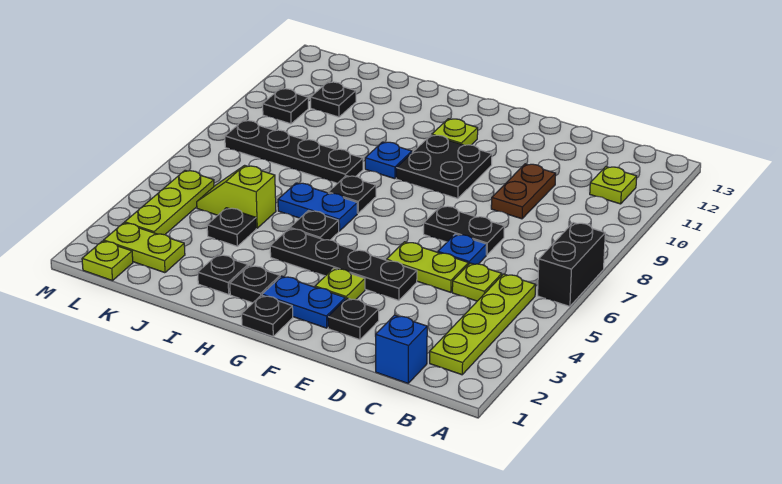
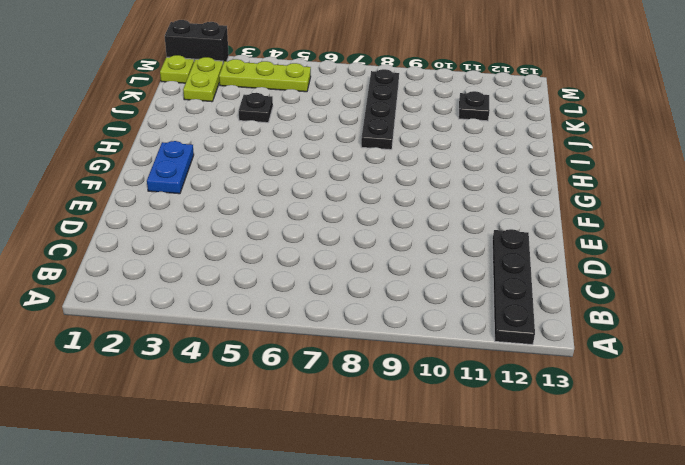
black plate A12:D12 level 1 -> black plate E4:H4 level 1
black brick M1:M2 level 1 -> black brick A6:A7 level 1
none -> lime plate B2:B5 level 1
none -> lime plate B11 level 1
none -> blue brick C1 level 1
none -> lime plate C5 level 1

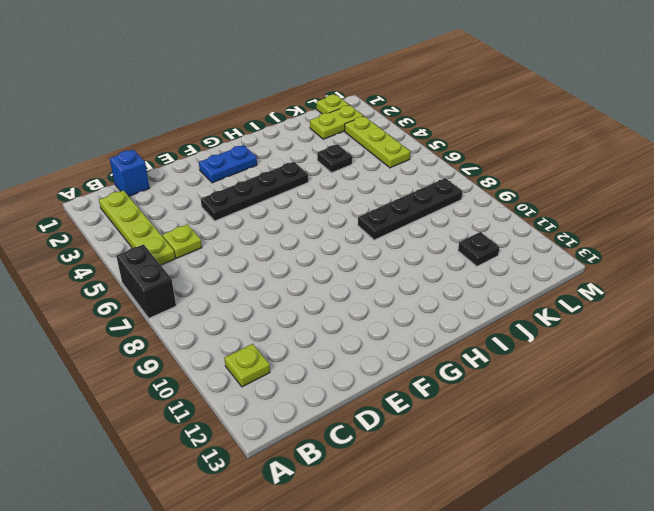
none -> lime plate D5:E5 level 1
none -> blue plate D6 level 1
none -> black plate D7:E7 level 1
none -> brown plate D9:D10 level 1

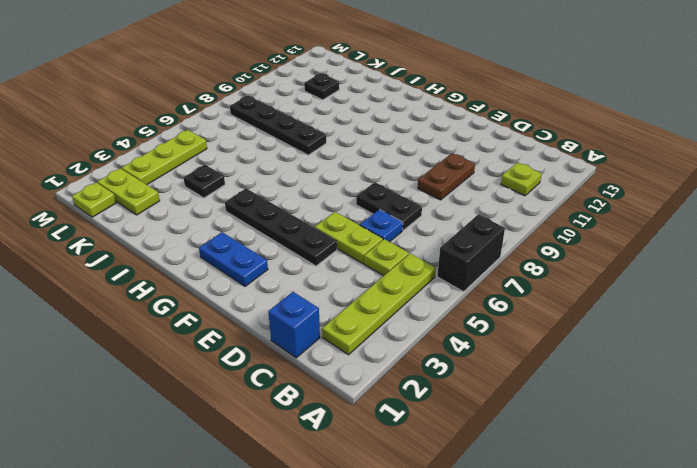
none -> black plate E2 level 1
none -> lime plate F3 level 1
none -> black plate F9:G10 level 1
none -> black plate G1 level 1

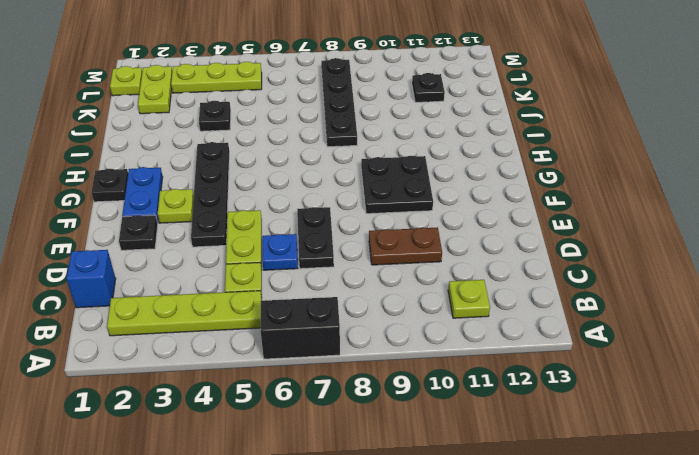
none -> lime plate G11 level 1
none -> black plate H2 level 1
none -> black plate H5 level 1
none -> blue plate H6:I6 level 1

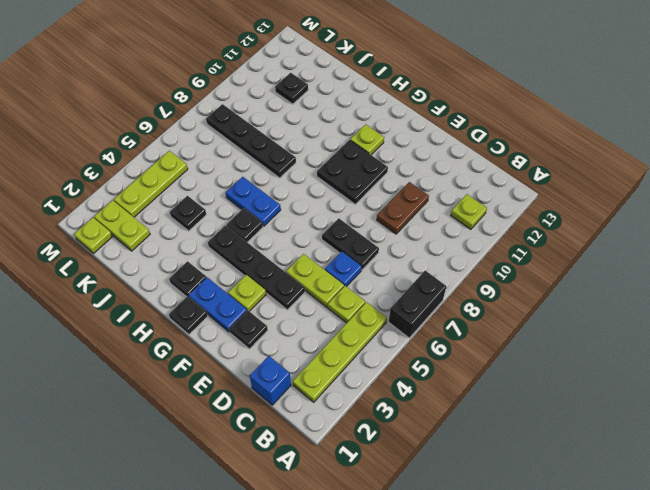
none -> black plate H7 level 1
none -> blue plate H9 level 1
none -> black plate I2 level 1
none -> lime slope J5:K5 level 1 top J

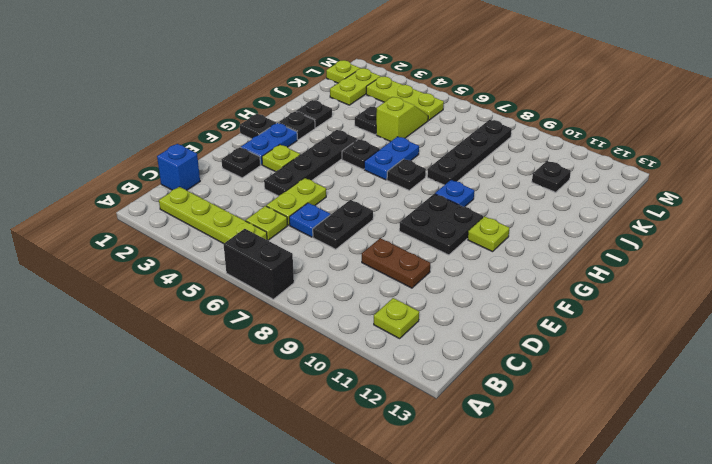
none -> black plate L10 level 1

